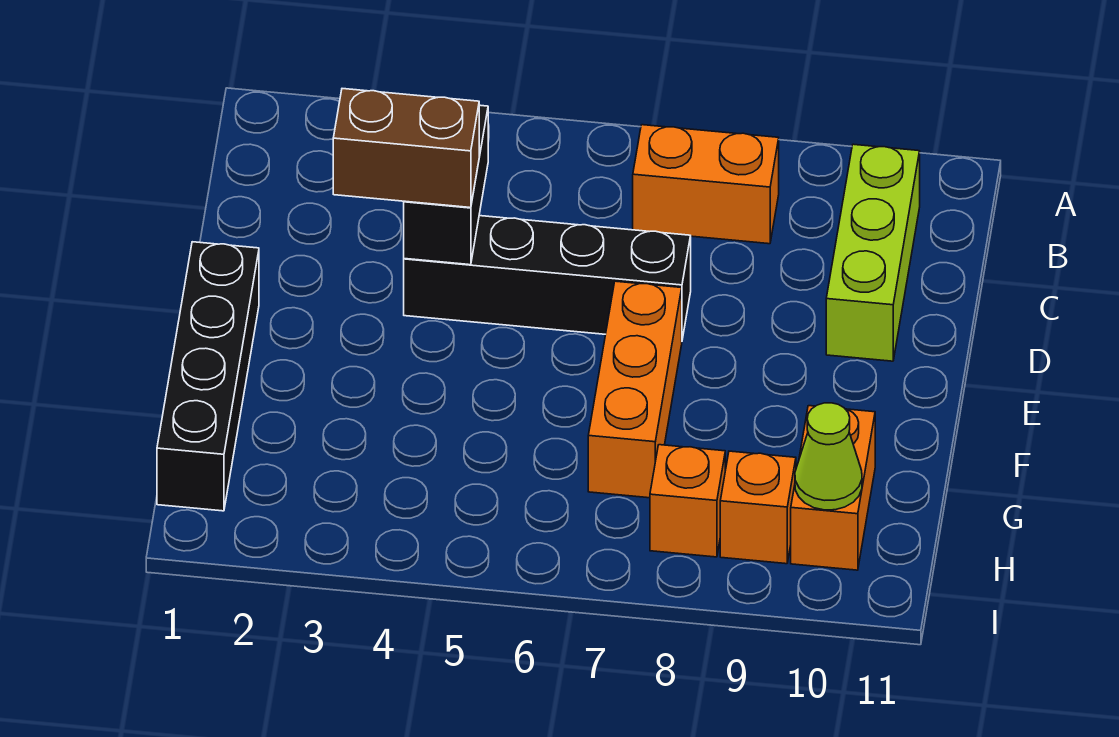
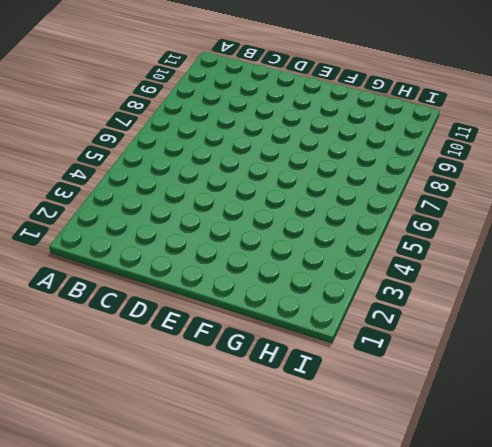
none -> orange brick B7:B8 level 1
none -> lime brick B10:D10 level 1

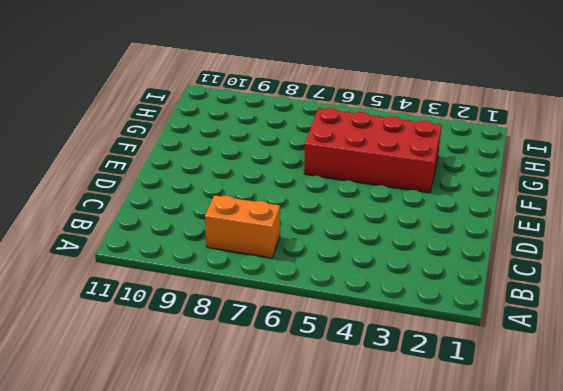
red brick F3:G6 level 1 -> none
none -> lime brick B10:D10 level 1
none -> black brick D4:D7 level 1

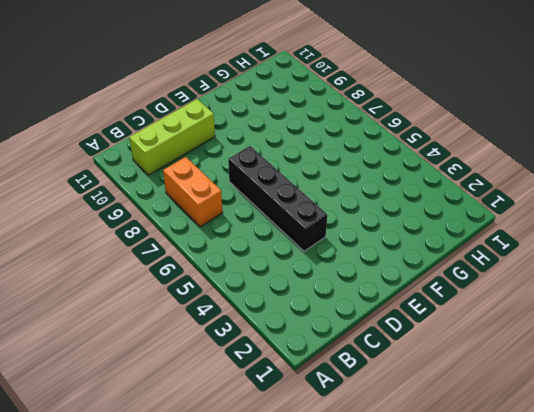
none -> black brick E1:H1 level 1
none -> orange brick E7:G7 level 1

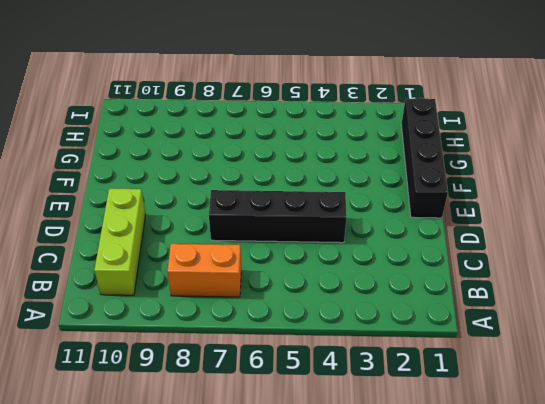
none -> orange brick E7:G7 level 1
none -> orange brick G10:H10 level 1

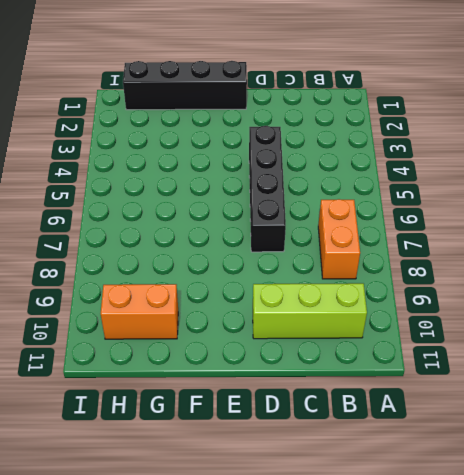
none -> orange brick E7:G7 level 1
none -> orange brick H8 level 1

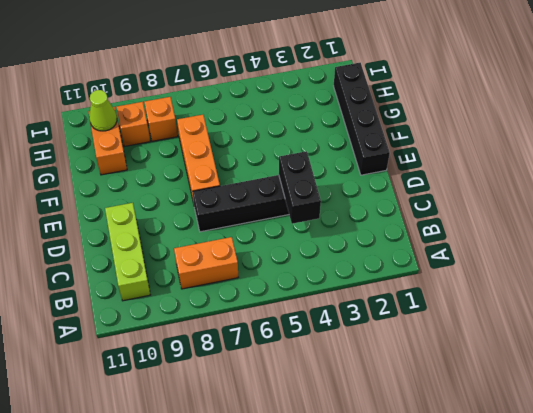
none -> brown brick D3:D4 level 3

